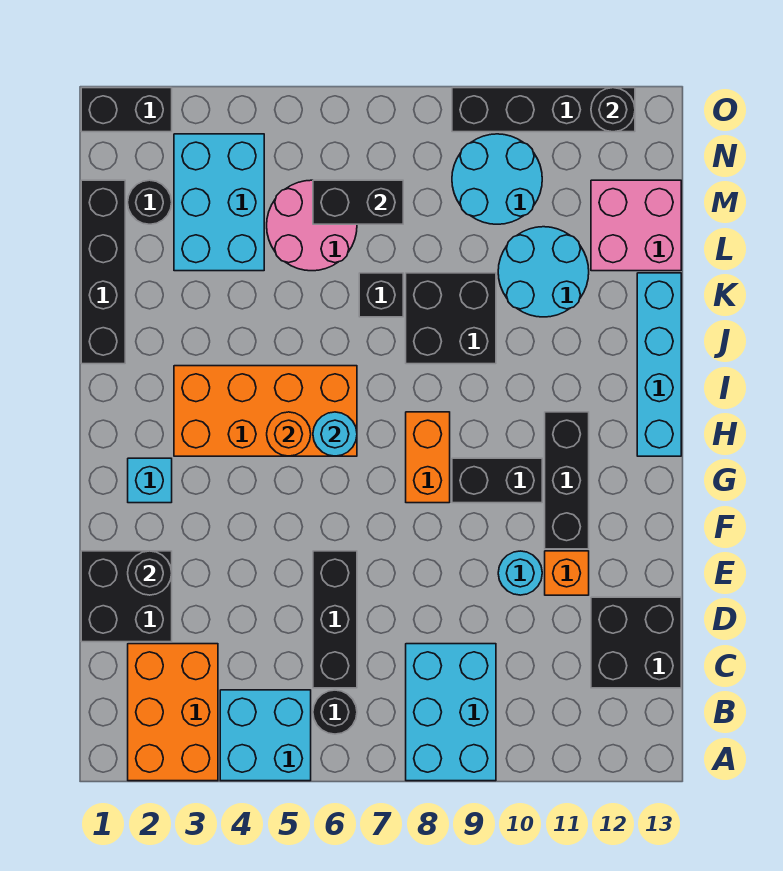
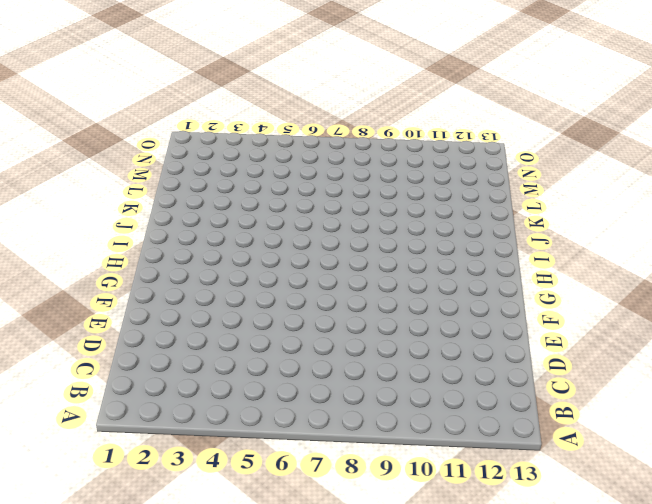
none -> orange brick A2:C3 level 1
none -> cyan brick A4:B5 level 1
none -> cyan brick A8:C9 level 1
none -> black round brick B6 level 1

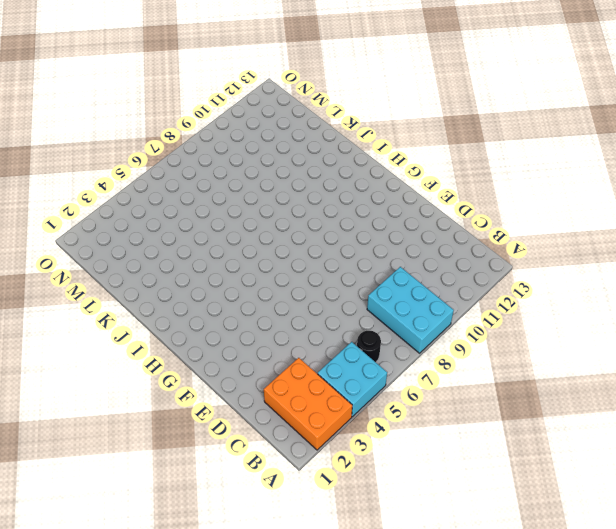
none -> black brick C6:E6 level 1
none -> black brick C12:D13 level 1
none -> black brick D1:E2 level 1
none -> cyan round brick E10 level 1

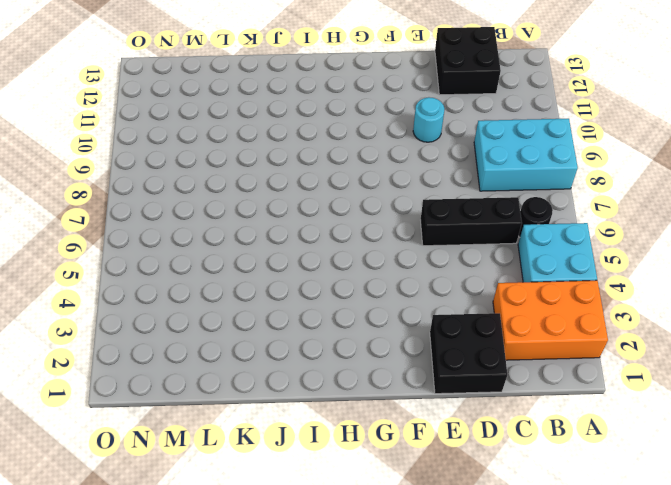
none -> orange brick E11 level 1
none -> black brick F11:H11 level 1
none -> cyan brick G2 level 1
none -> orange brick G8:H8 level 1

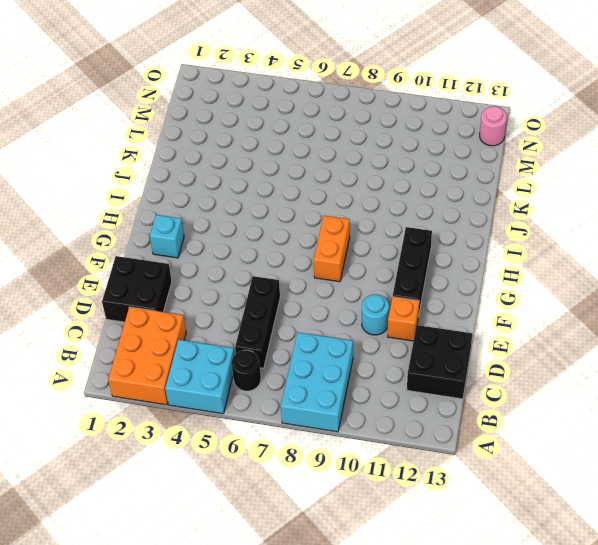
pink round brick N13 level 1 -> none
none -> black brick G9:G10 level 1
none -> orange brick H3:I6 level 1
none -> cyan brick H13:K13 level 1
none -> black brick J1:M1 level 1

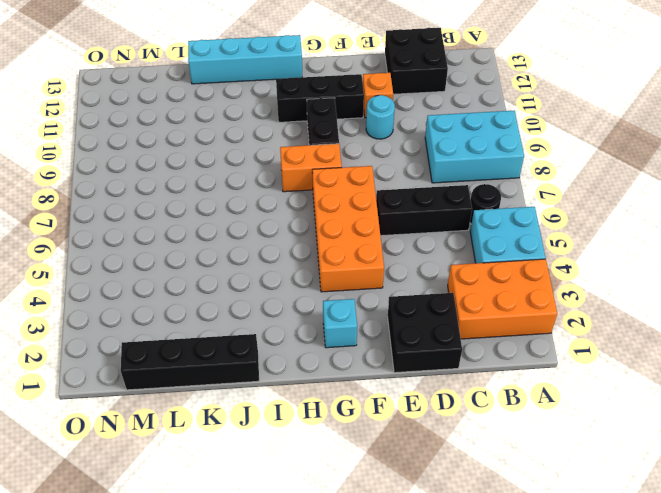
orange brick F4:G7 level 1 -> orange brick H3:I6 level 1
none -> black brick J8:K9 level 1
none -> black brick K7 level 1
none -> cyan round brick K10:L11 level 1
none -> cyan brick L3:N4 level 1

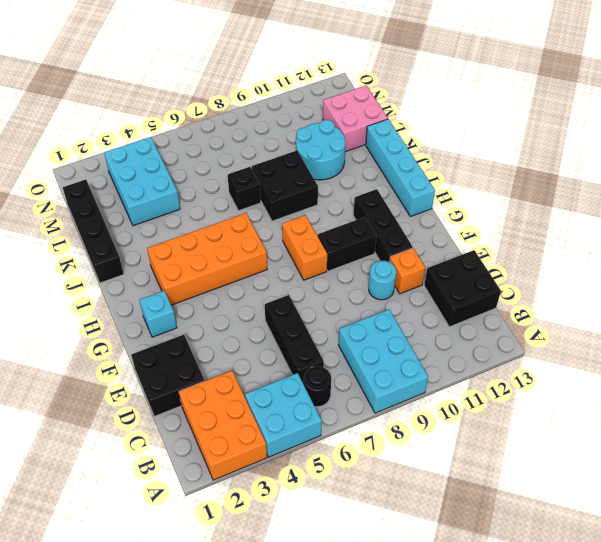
none -> pink round brick L5:M6 level 1
none -> black round brick M2 level 1
none -> cyan round brick M9:N10 level 1
none -> black brick O1:O2 level 1

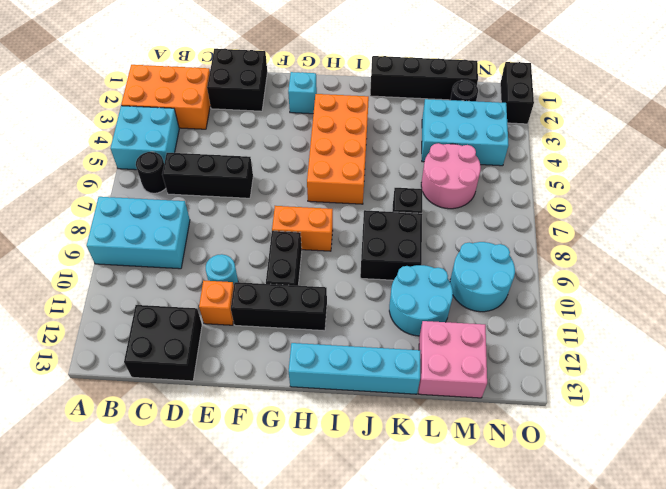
none -> black brick O9:O12 level 1
none -> black round brick E2 level 2
none -> orange round brick H5 level 2
none -> cyan round brick H6 level 2

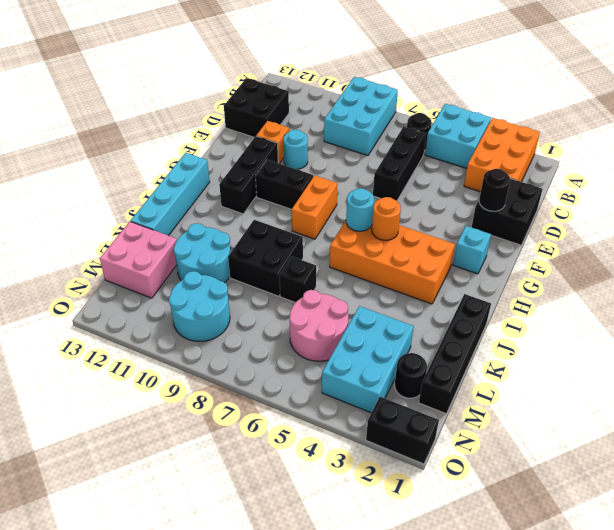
none -> black brick O9:O12 level 1
none -> black brick M6:M7 level 2
none -> black round brick O12 level 2

